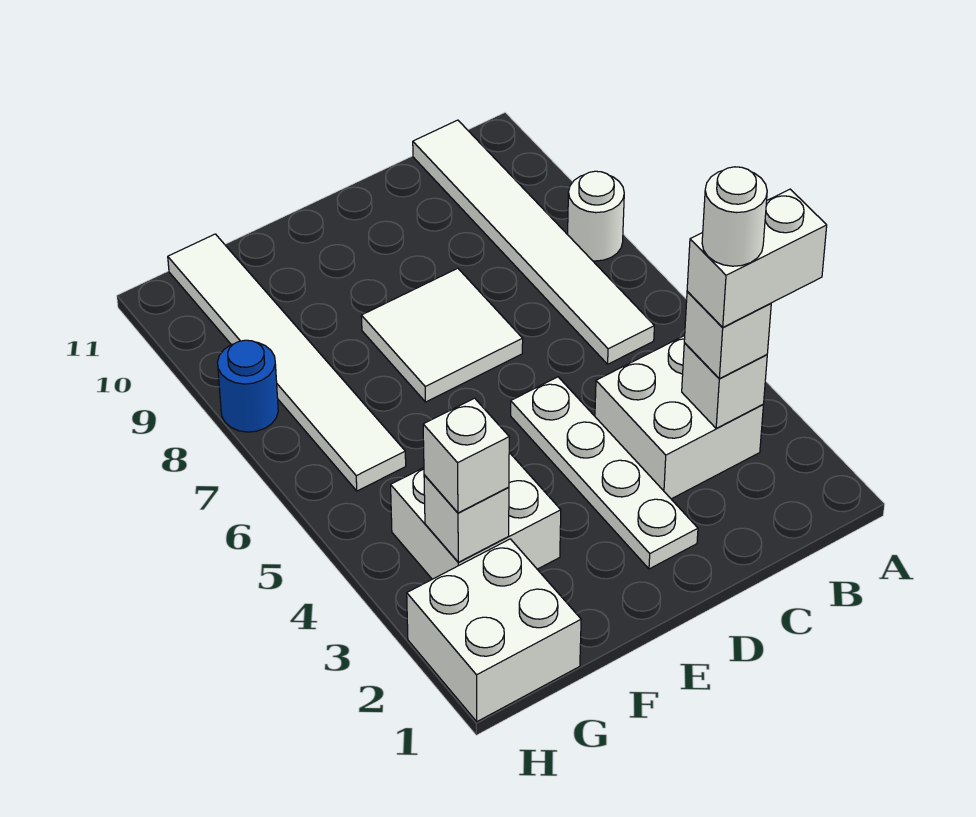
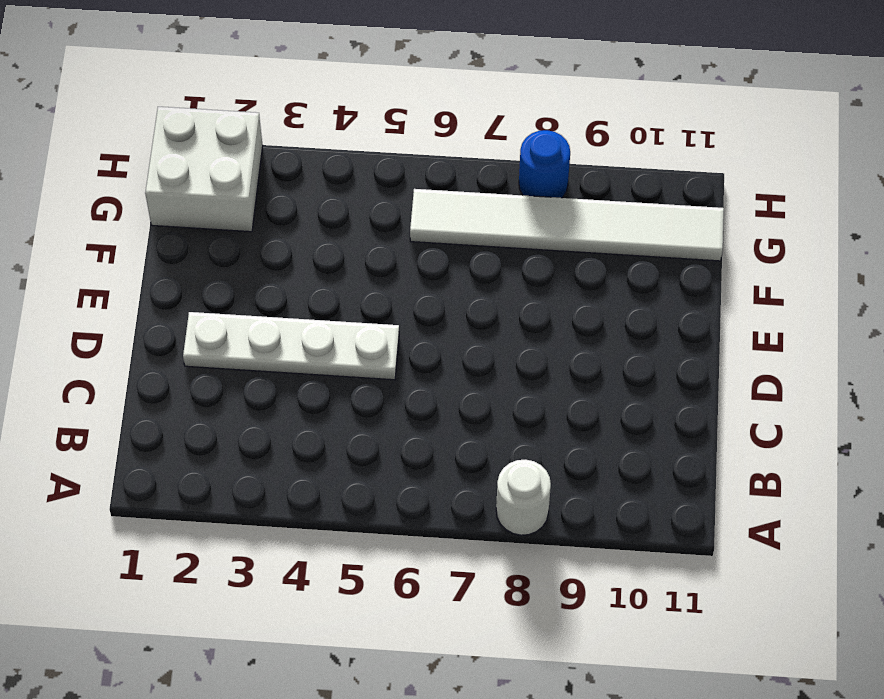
none -> white brick B3:C4 level 1
none -> white tile B6:B11 level 1
none -> white tile D7:E8 level 1

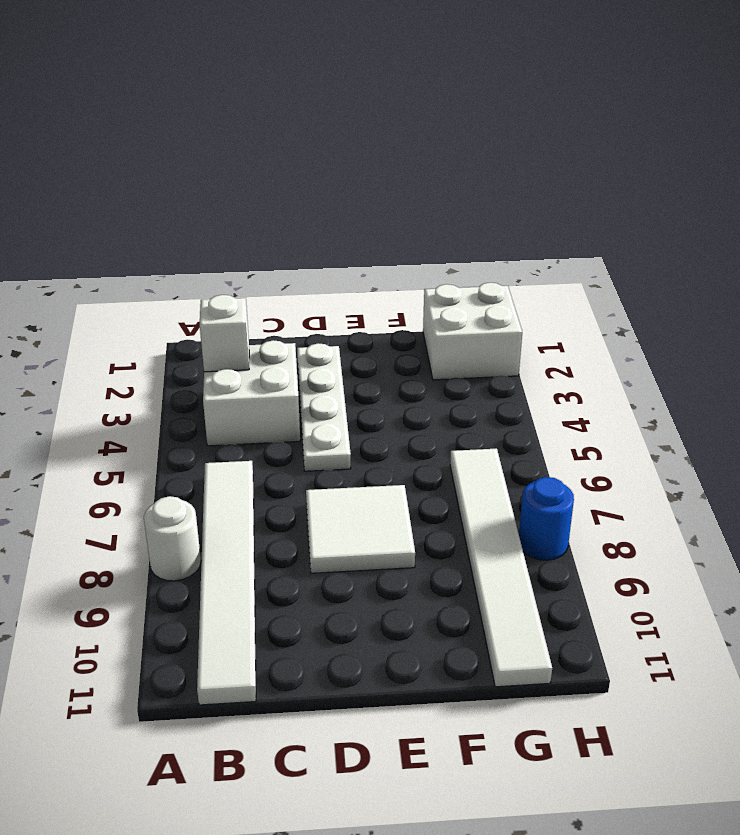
none -> white brick F3:G4 level 1
none -> white brick G3 level 2
none -> white brick B3 level 3

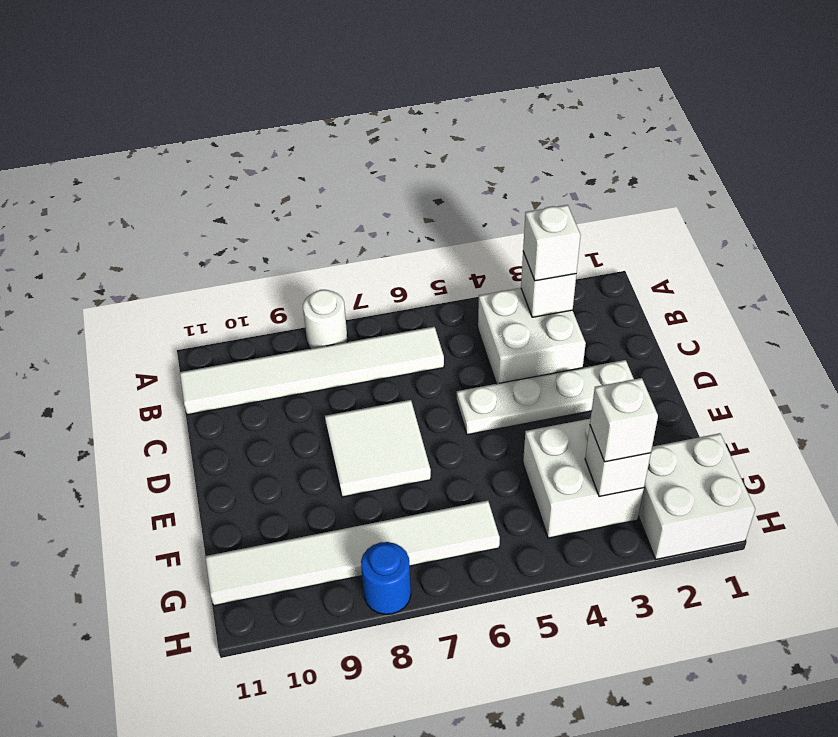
none -> white brick A3:B3 level 4
none -> white round brick B3 level 5

